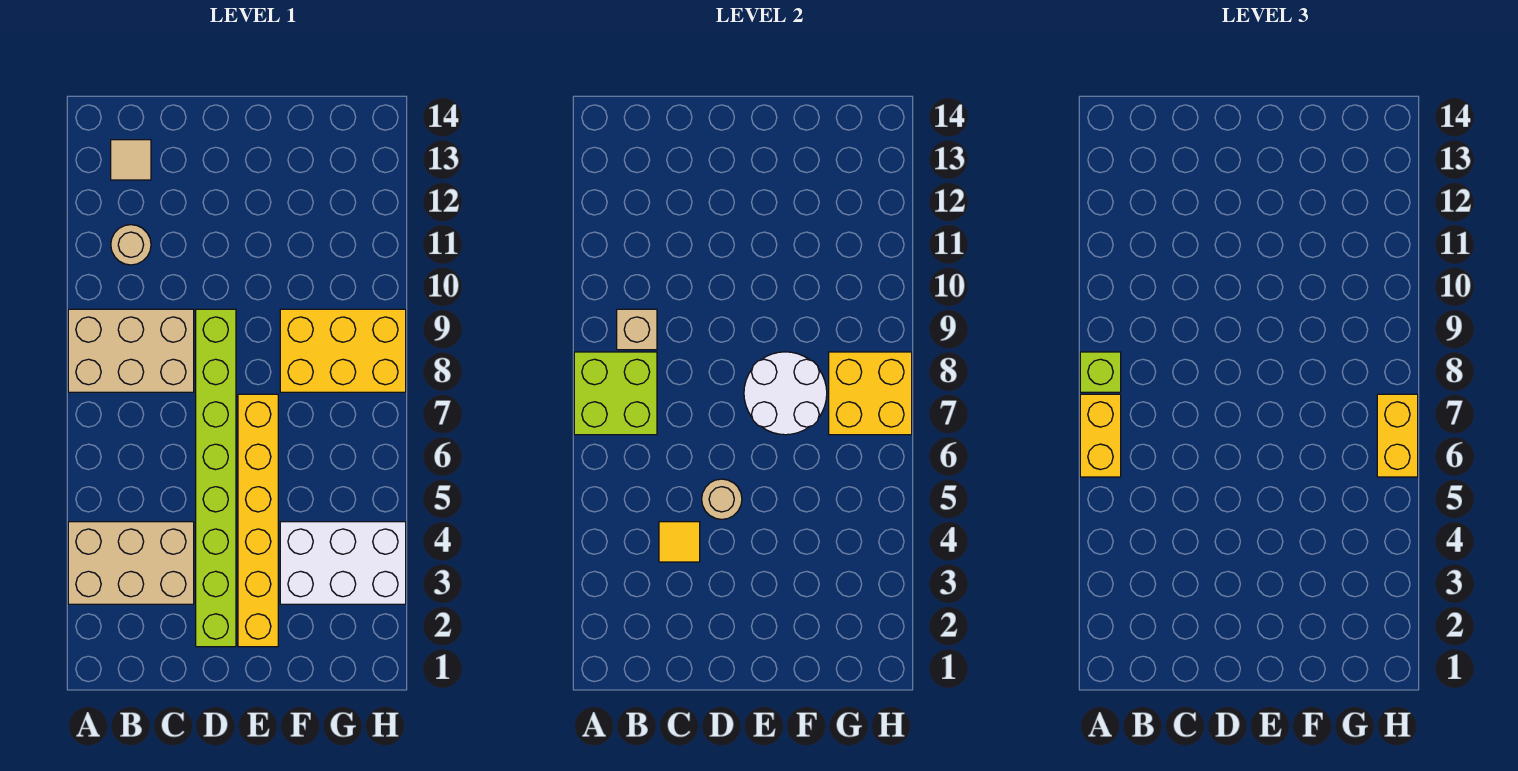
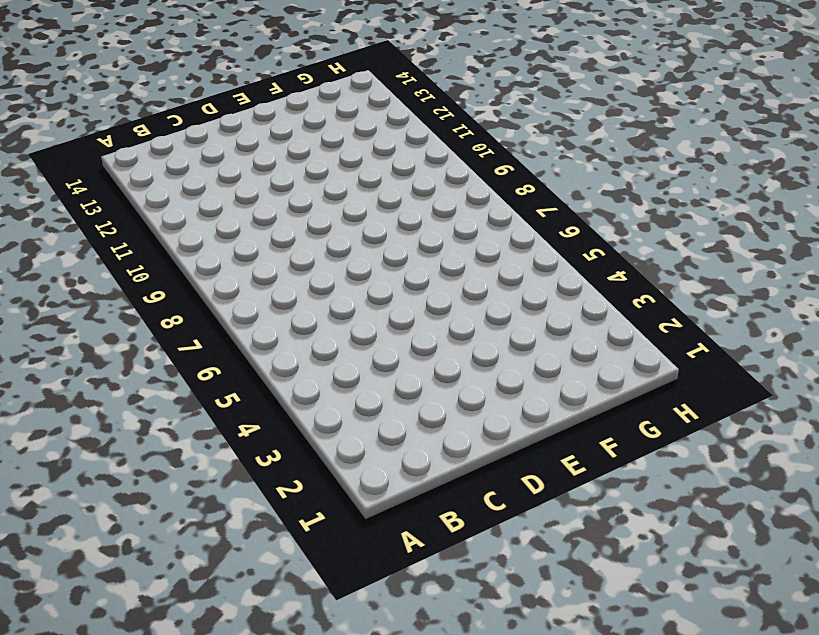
none -> tan brick A3:C4 level 1
none -> tan brick A8:C9 level 1
none -> tan round brick B11 level 1

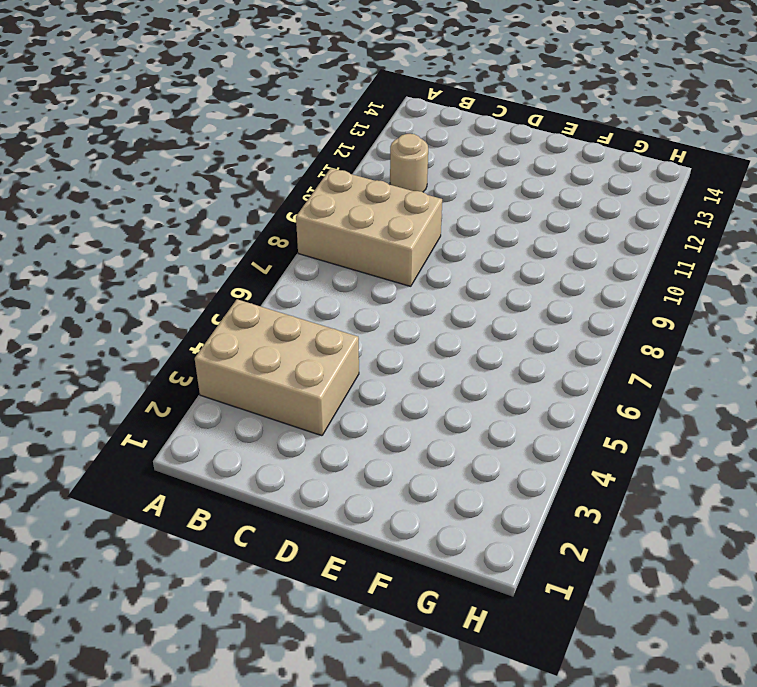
none -> tan tile B13 level 1
none -> lime brick D2:D9 level 1
none -> yellow brick E2:E7 level 1

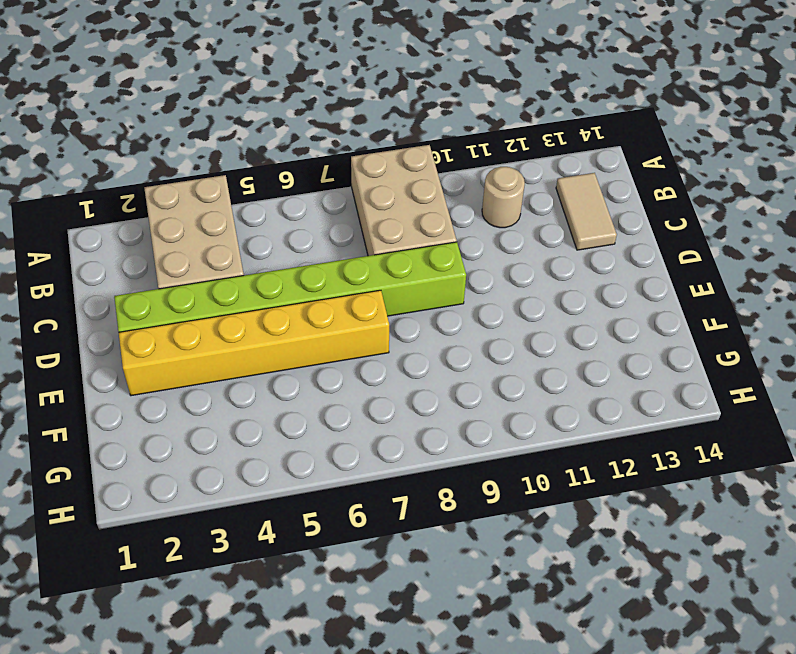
tan tile B13:C13 level 1 -> tan tile B13 level 1
none -> white brick F3:H4 level 1
none -> yellow brick F8:H9 level 1
none -> lime brick A7:B8 level 2

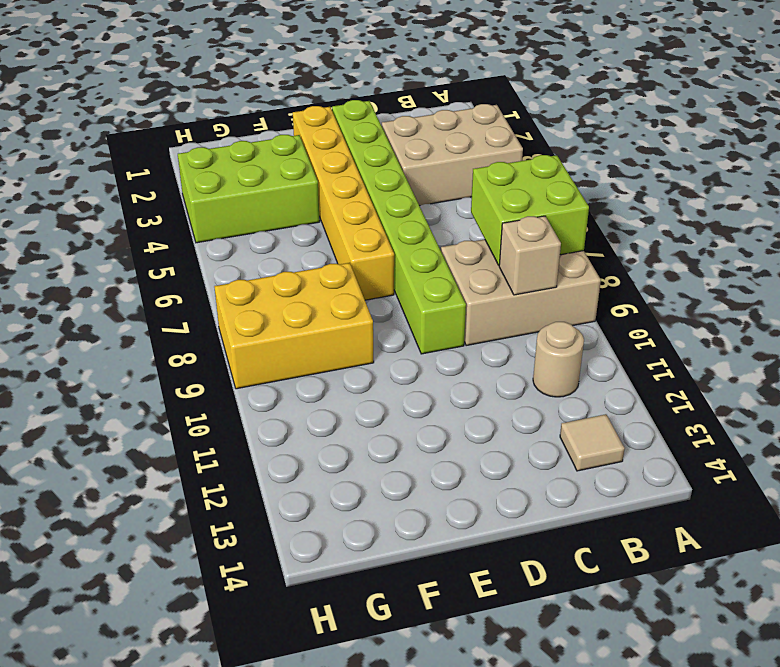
lime brick F3:H4 level 1 -> white brick F3:H4 level 1
none -> yellow tile C4 level 2
none -> tan round brick D5 level 2
none -> white round brick E7:F8 level 2

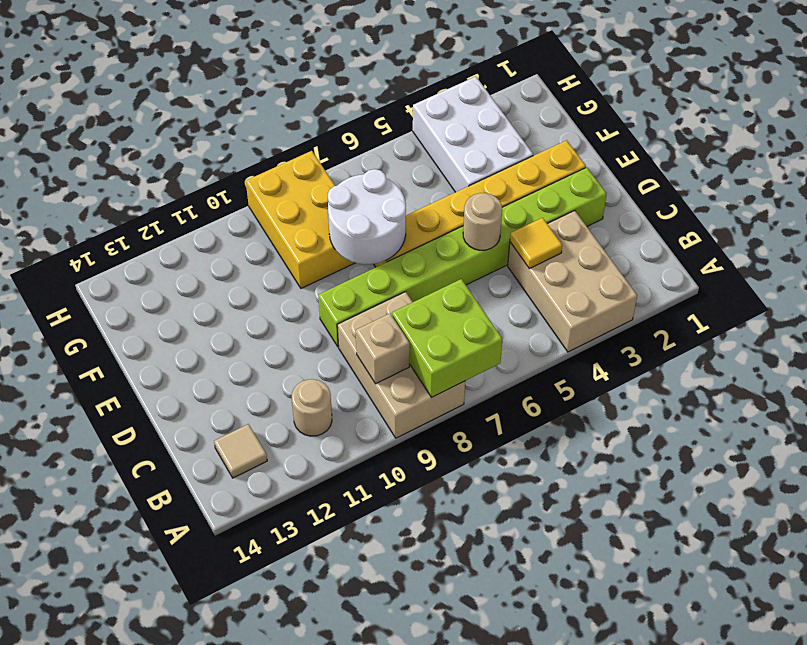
none -> yellow brick G7:H8 level 2
none -> yellow brick A6:A7 level 3
none -> lime brick A8 level 3

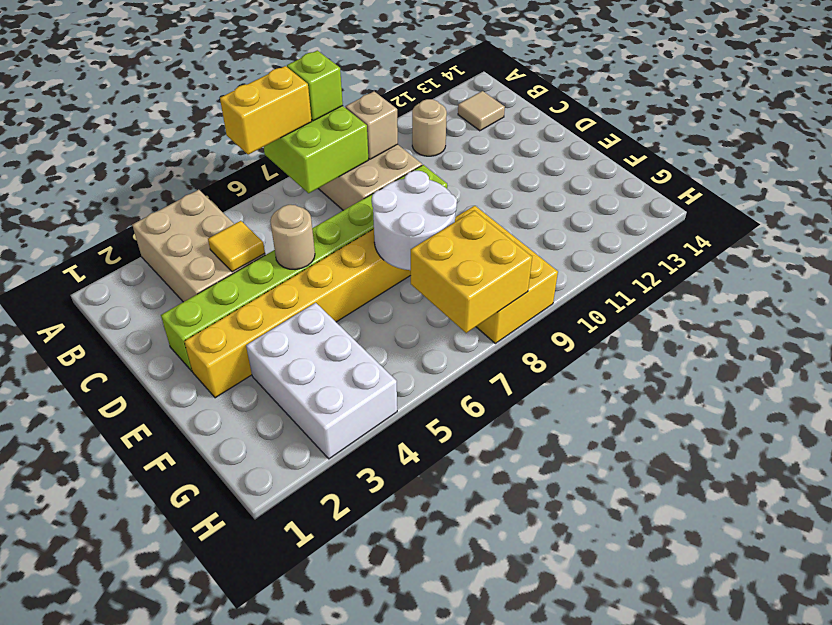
none -> yellow brick H6:H7 level 3

